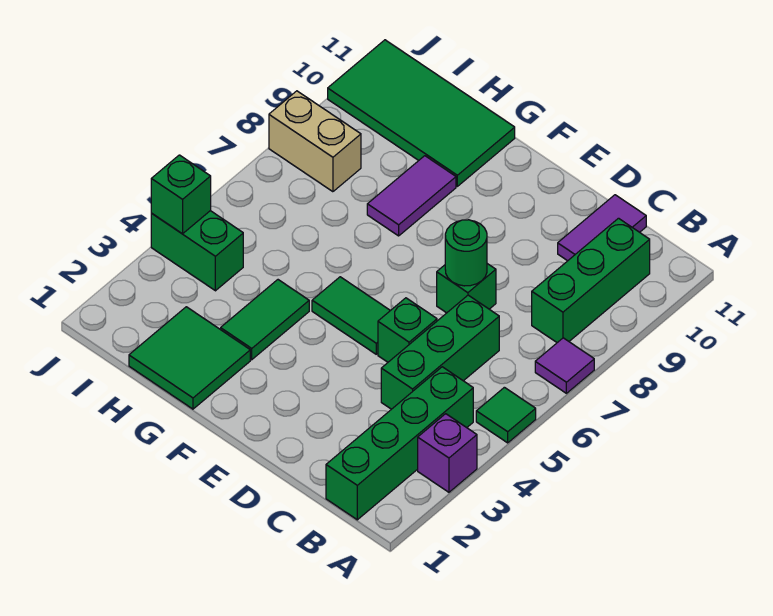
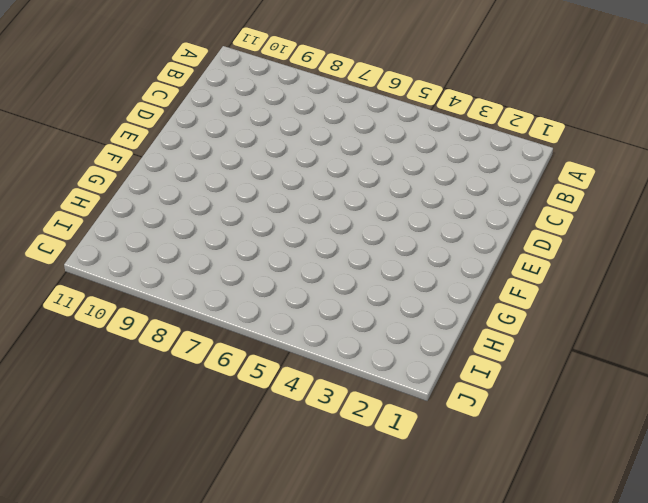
none -> purple brick A3 level 1
none -> green tile A5 level 1
none -> purple tile A7 level 1

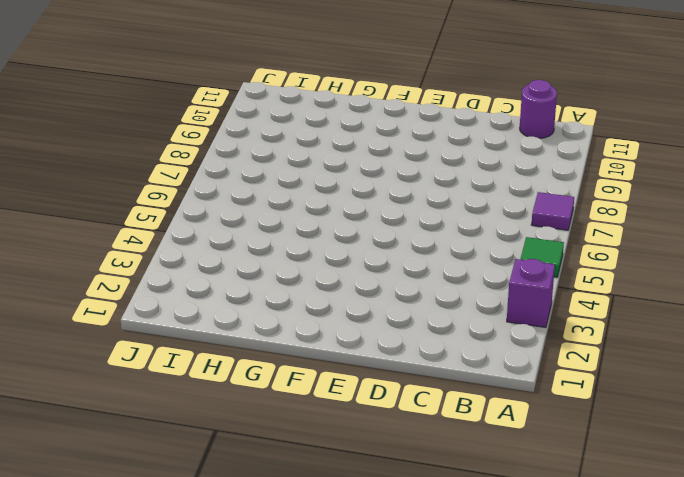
purple round brick B11 level 1 -> none
none -> green brick B1:B4 level 1
none -> green brick B8:B10 level 1
none -> green brick C4:C6 level 1

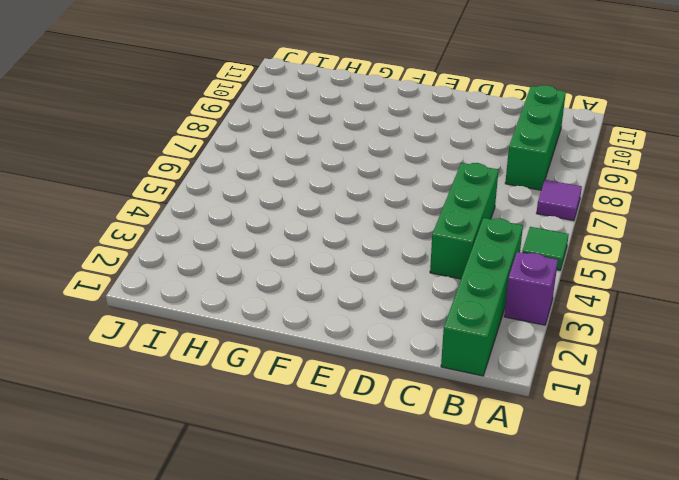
none -> purple tile C10:C11 level 1
none -> green brick D5 level 1
none -> green brick D7 level 1

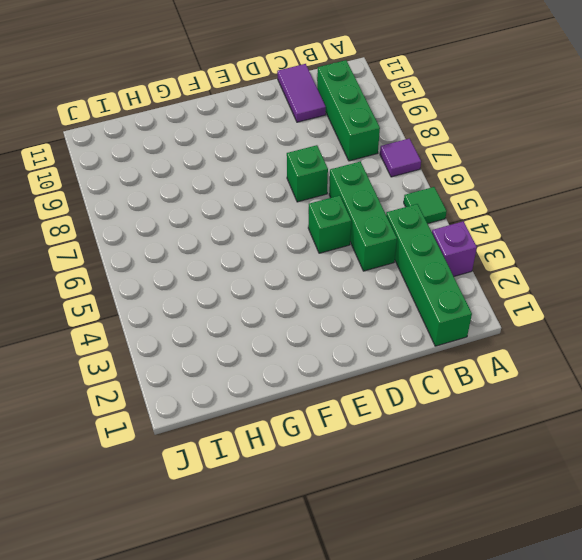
none -> green tile E5:F5 level 1
none -> green tile G1:H2 level 1
none -> green tile G3:G4 level 1

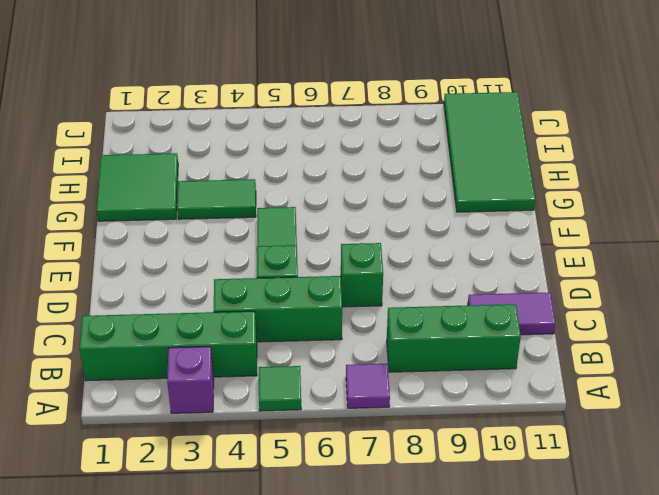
none -> purple tile G8:G9 level 1
none -> green brick I4:J4 level 1
none -> tan brick I8:J8 level 1

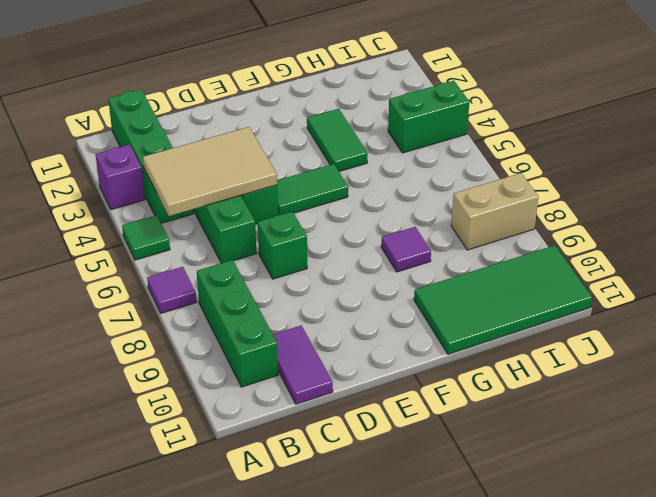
tan tile B4:D5 level 2 -> none
purple tile G8 level 1 -> purple tile G8:G9 level 1
none -> green tile G1:H2 level 1
none -> green round brick D7 level 2
none -> green brick J4 level 2

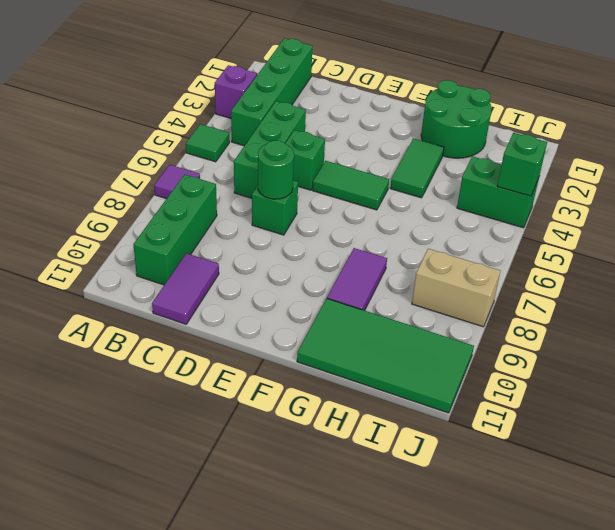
green round brick G1:H2 level 1 -> green tile G1:H2 level 1

